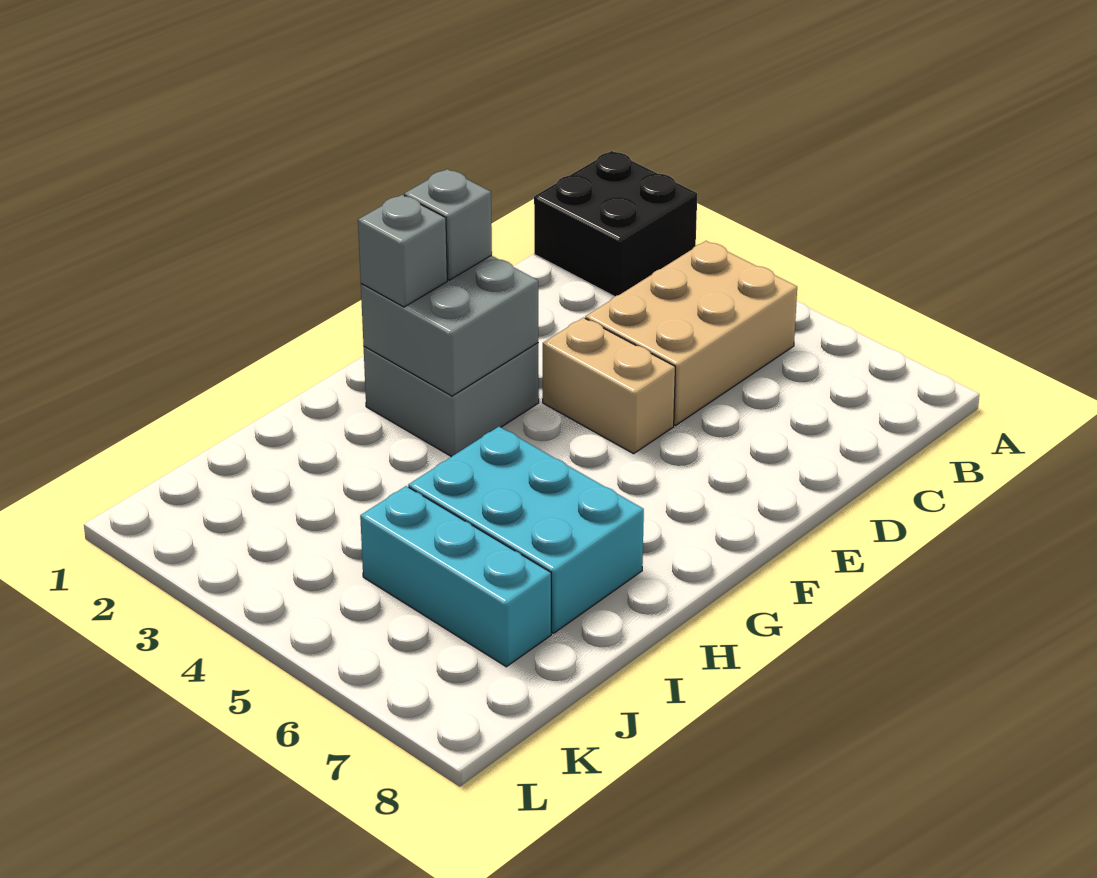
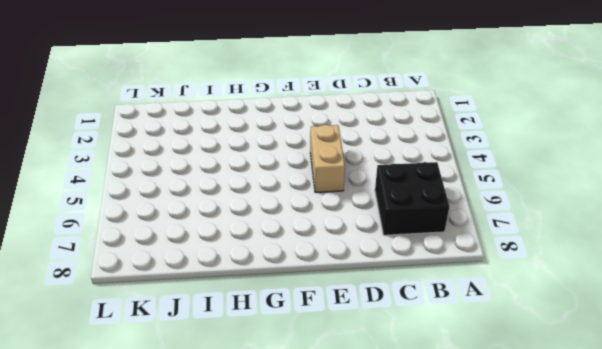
black brick B6:C7 level 1 -> black brick A1:B2 level 1
none -> tan brick B4:D5 level 1
none -> grey brick F2:G3 level 1

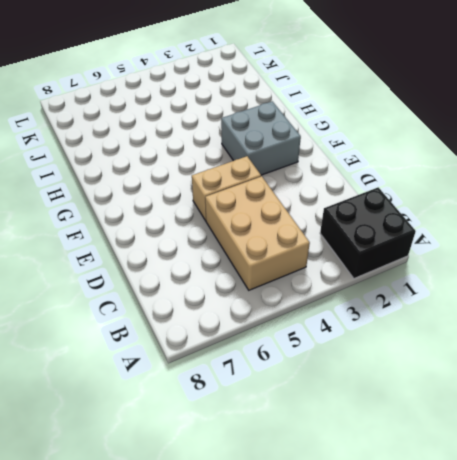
none -> cyan brick H5:I7 level 1
none -> cyan brick J5:J7 level 1

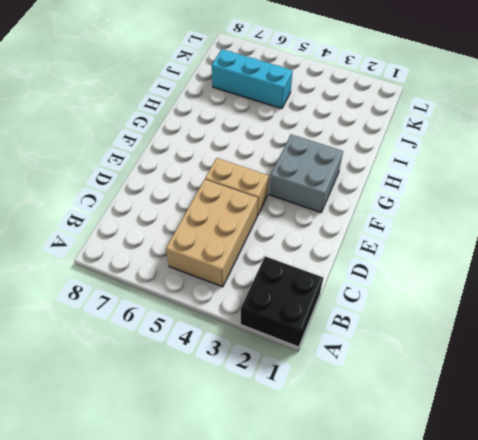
none -> cyan brick H5:I7 level 1
none -> grey brick F2:G3 level 2

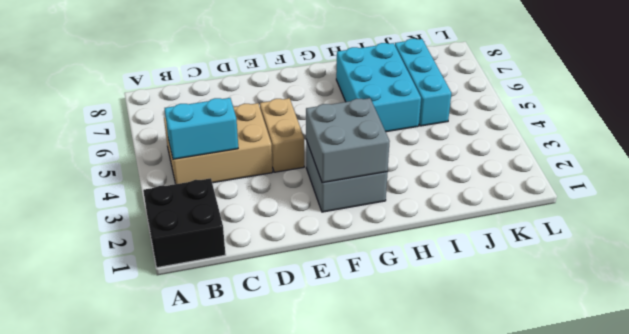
cyan brick B4:C4 level 2 -> none
none -> grey brick F2 level 3
none -> grey brick G2 level 3

